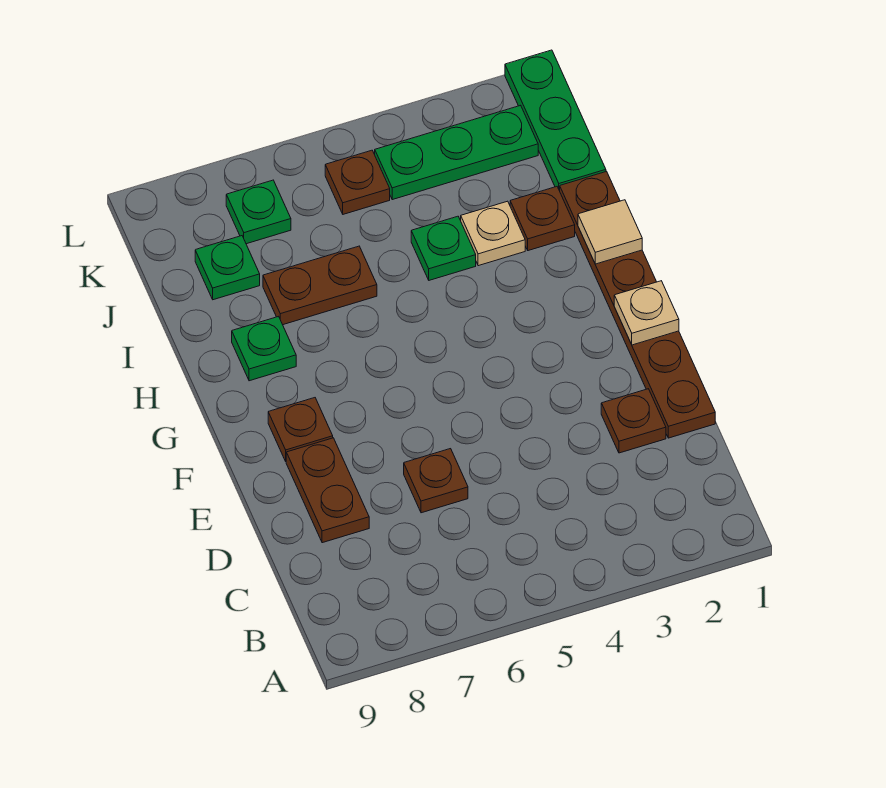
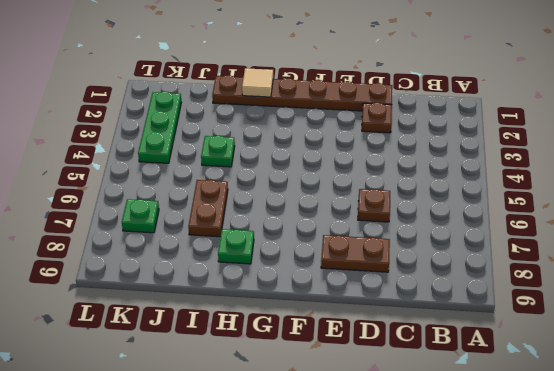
none -> brown plate F8 level 1
none -> brown plate I2 level 1
none -> tan plate I3 level 1

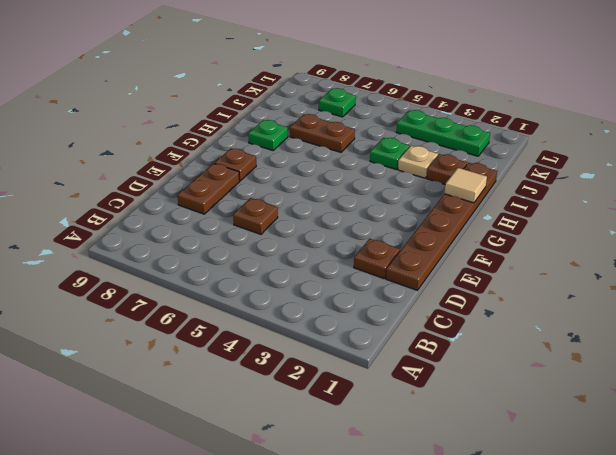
none -> green plate J1:L1 level 1
none -> green plate J8 level 1
none -> brown plate K5 level 1

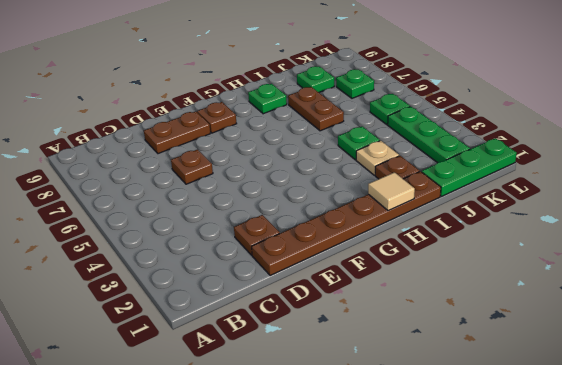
green plate K5 level 1 -> brown plate K5 level 1
none -> tan plate F1 level 2

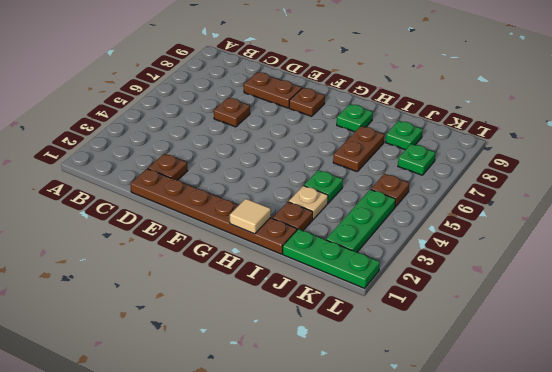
none -> tan plate F1 level 2

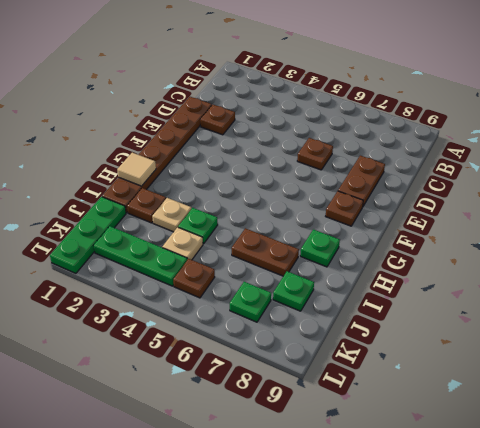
tan plate J4 level 1 -> tan plate F1 level 2

